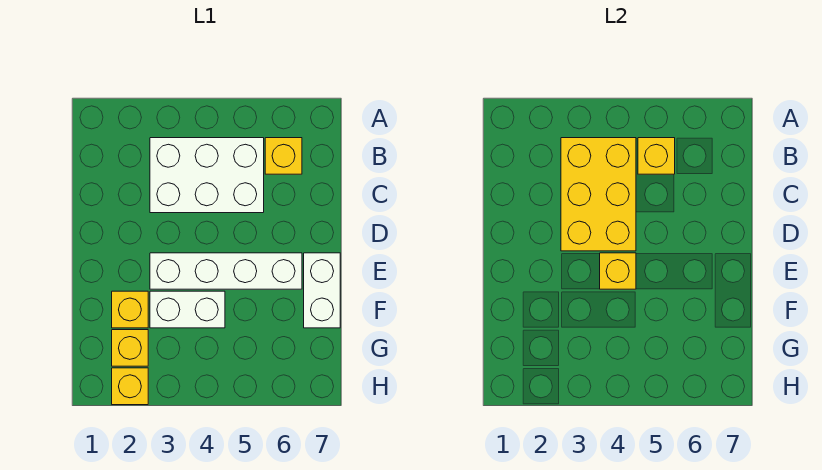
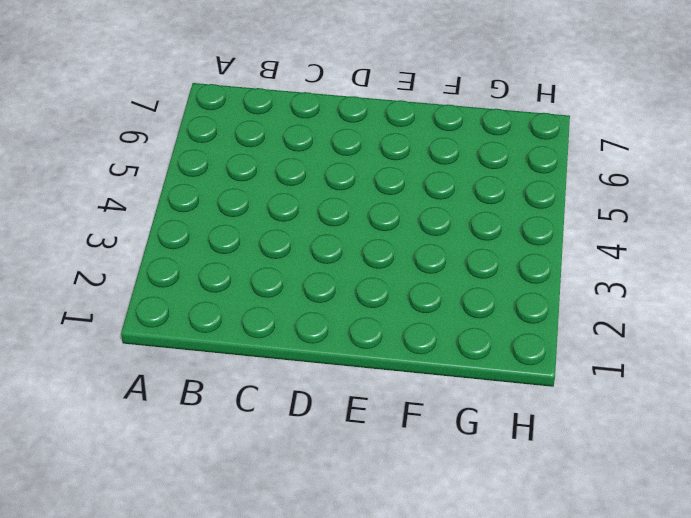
none -> white brick B3:C5 level 1
none -> yellow brick B6 level 1

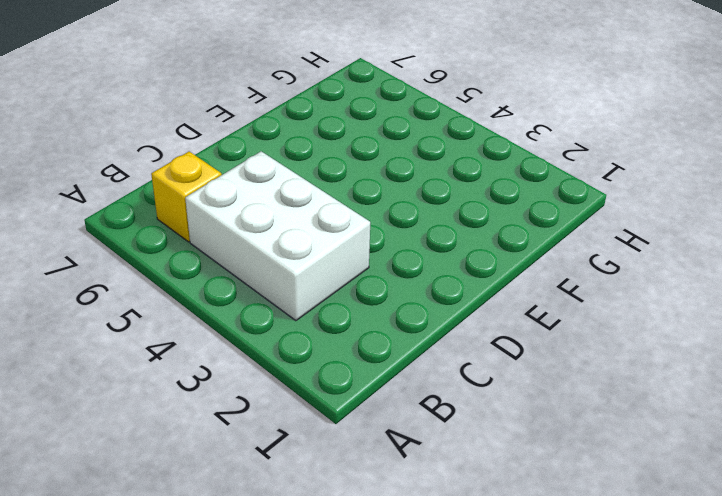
none -> white brick E3:E6 level 1
none -> white brick E7:F7 level 1

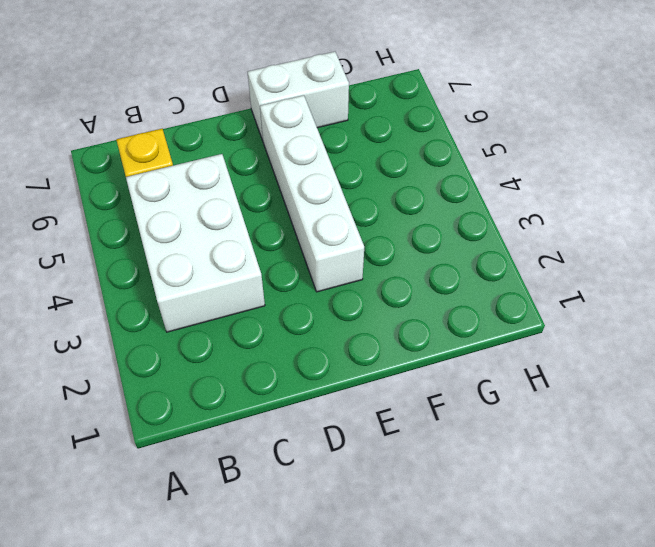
none -> yellow brick F2 level 1
none -> white brick F3:F4 level 1

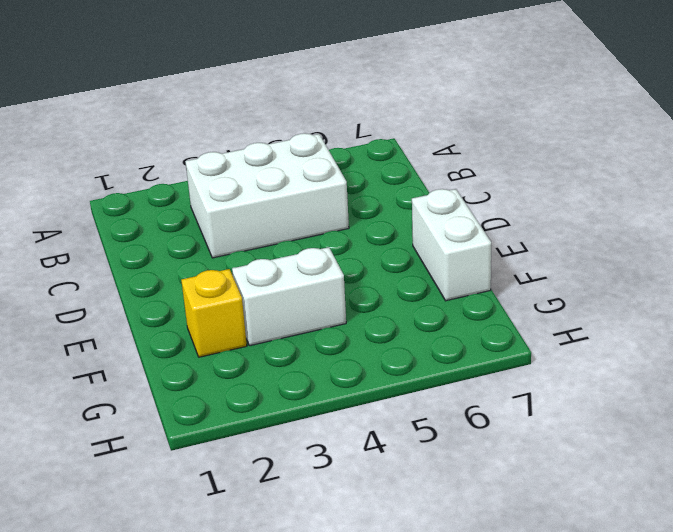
none -> yellow brick B6 level 1
none -> white brick E3:E6 level 1

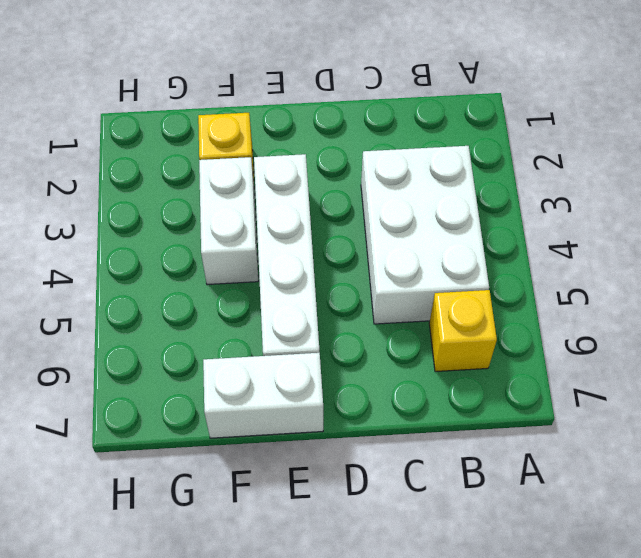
none -> yellow brick G2 level 1
none -> yellow brick H2 level 1

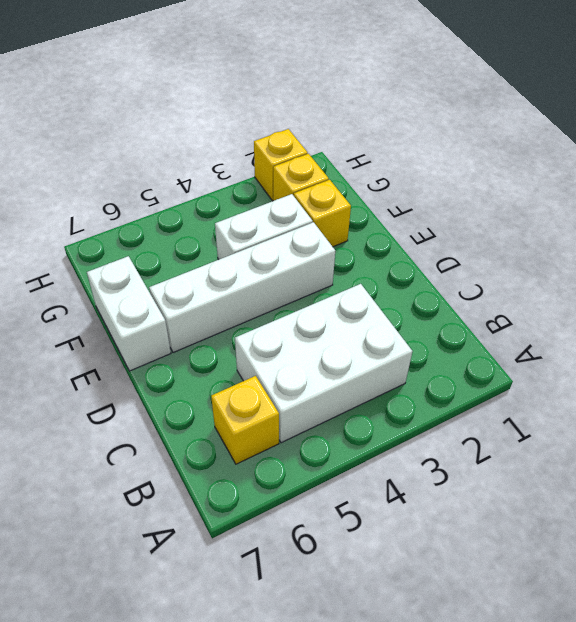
none -> yellow brick B3:D4 level 2
none -> yellow brick B5 level 2

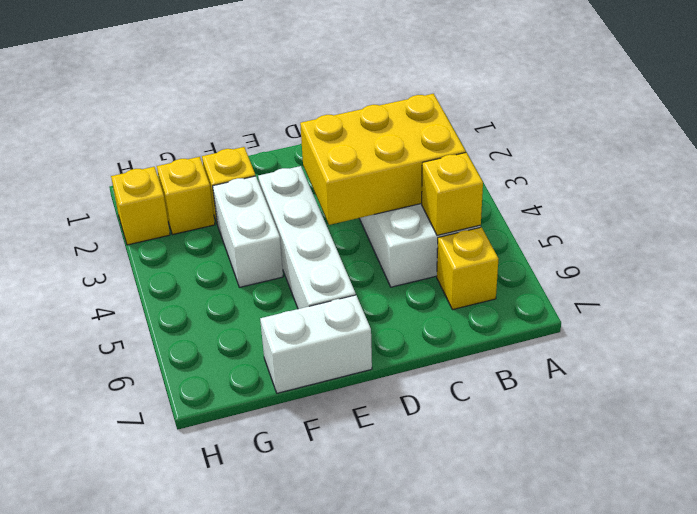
none -> yellow brick E4 level 2

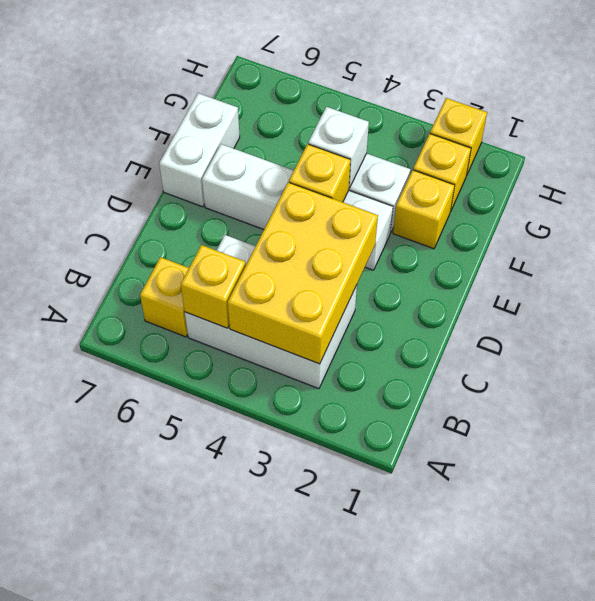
white brick F4 level 2 -> none

